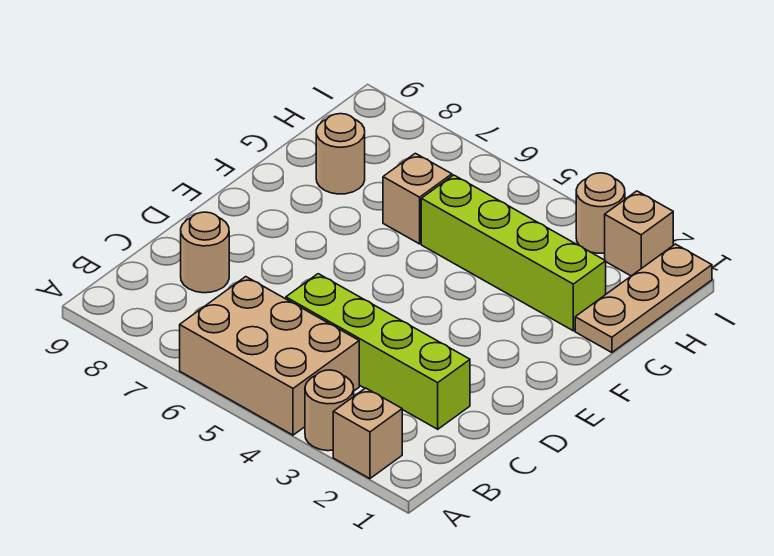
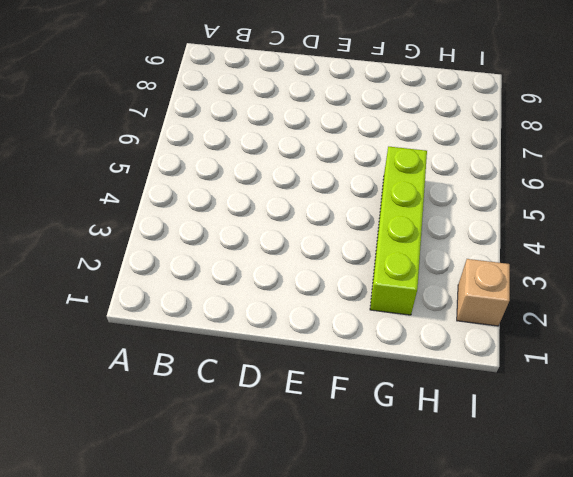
none -> tan brick A2 level 1
none -> tan round brick A3 level 1

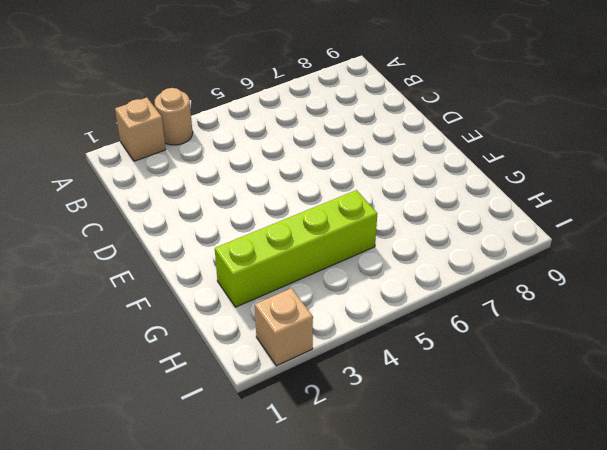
none -> tan brick A4:B6 level 1
none -> lime brick C2:C5 level 1

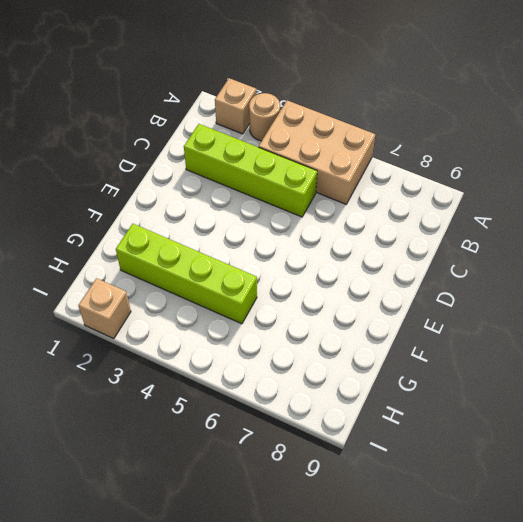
none -> tan round brick C8 level 1
none -> tan plate G1:I1 level 1

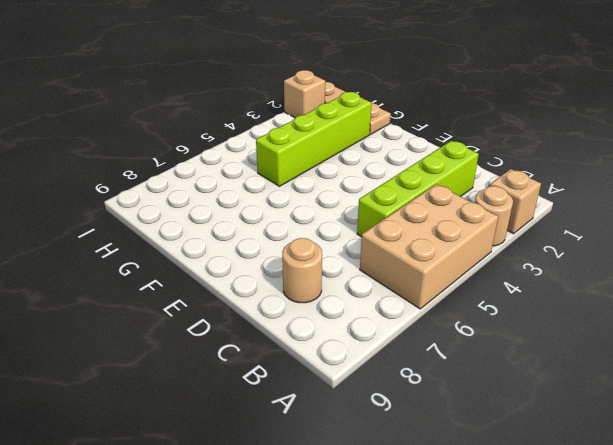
none -> tan brick G6 level 1
none -> tan round brick G8 level 1

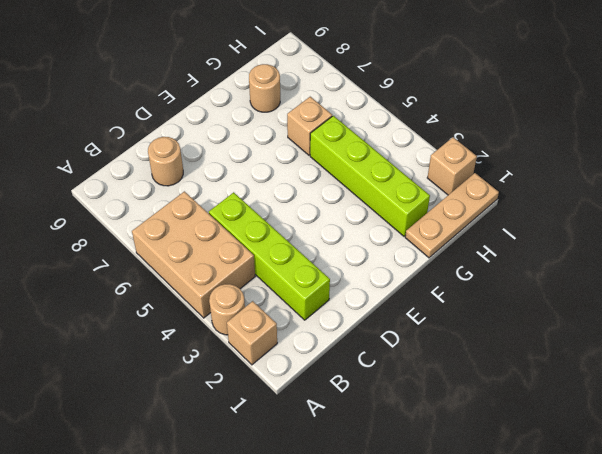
none -> tan round brick I3 level 1

